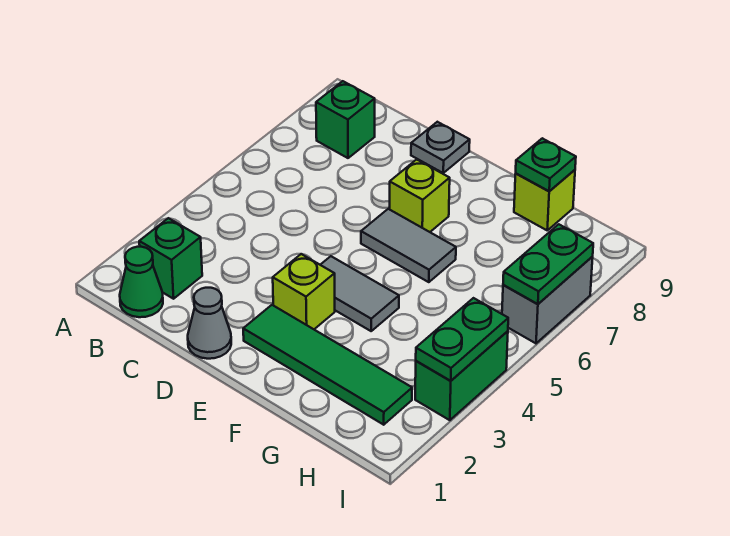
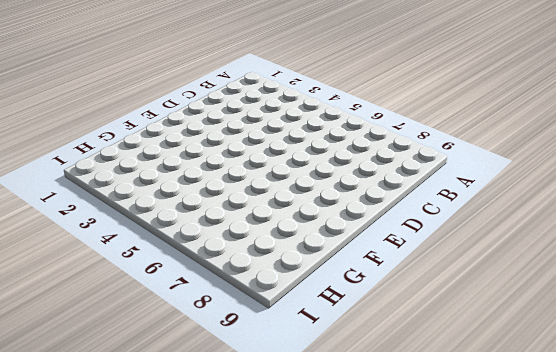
none -> green cone B1 level 1
none -> green brick B2 level 1
none -> green brick B8 level 1

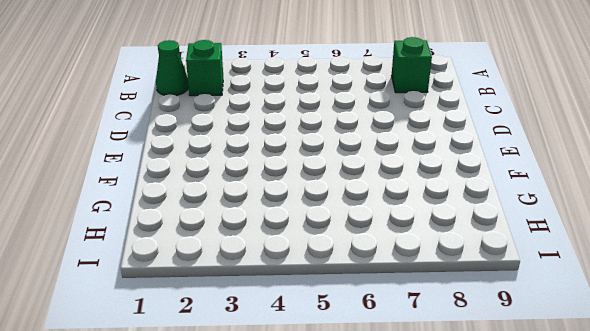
none -> grey cone D1 level 1
none -> grey plate D9 level 1
none -> green tile E2:H2 level 1

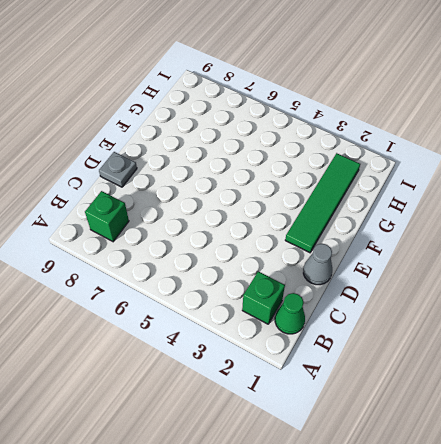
none -> lime brick E3 level 1
none -> grey tile E4:F4 level 1
none -> grey tile E6:F6 level 1

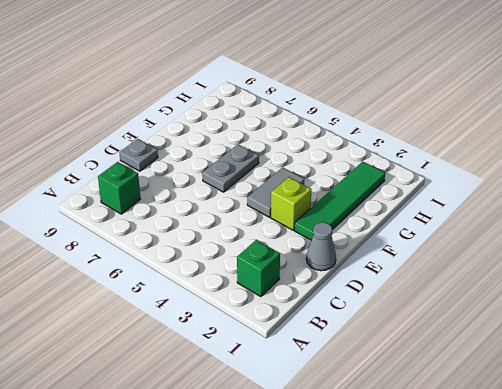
grey plate E6:F6 level 1 -> grey tile E6:F6 level 1
none -> green cone B1 level 1
none -> lime brick E7 level 1
none -> lime brick G9 level 1

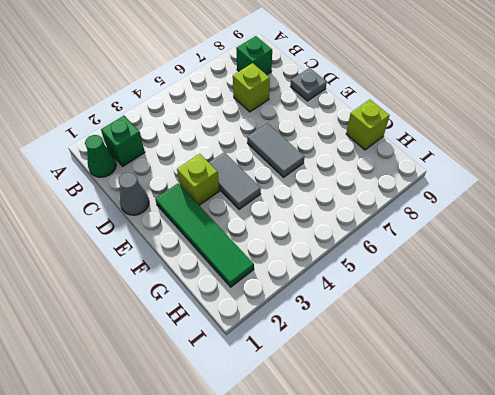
lime brick C7 level 1 -> lime brick E7 level 1
none -> green brick I3:I4 level 1
none -> grey brick I6:I7 level 1
none -> green plate G9 level 2

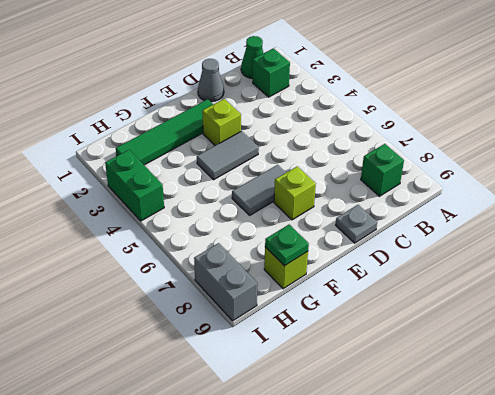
grey brick I8:I9 level 1 -> grey brick I6:I7 level 1
none -> green plate I3:I4 level 2
none -> green plate I6:I7 level 2

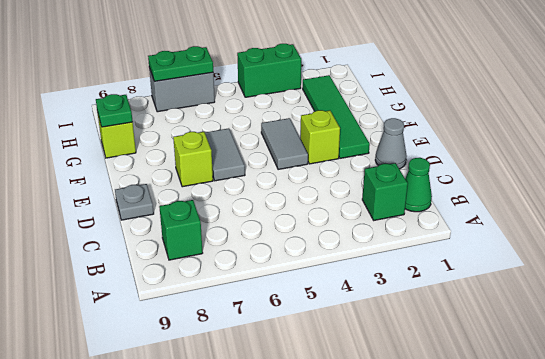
none -> green plate I3:I4 level 2

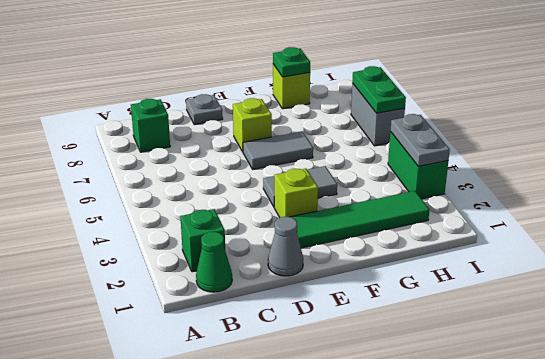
grey plate I3:I4 level 2 -> green plate I3:I4 level 2

